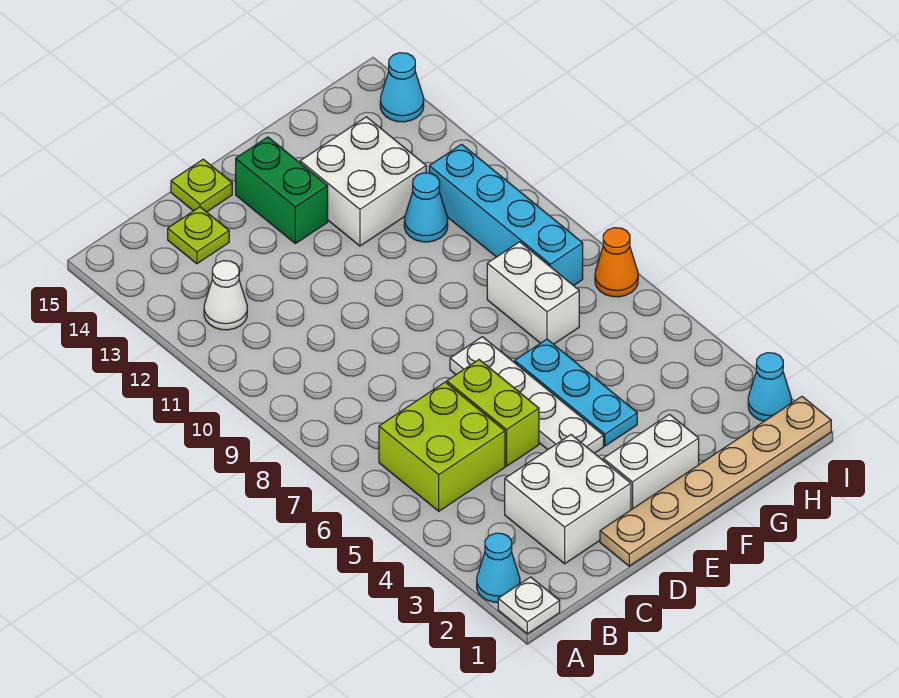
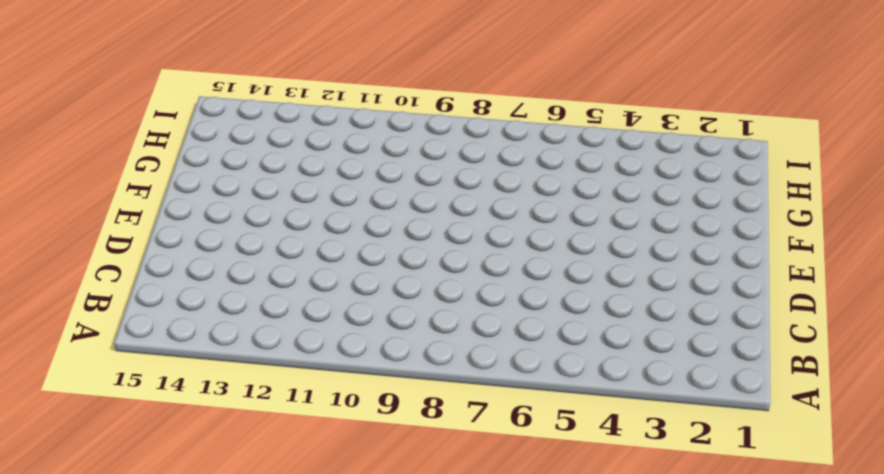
none -> white plate A1 level 1
none -> cyan cone A2 level 1
none -> lime brick B5:C6 level 1

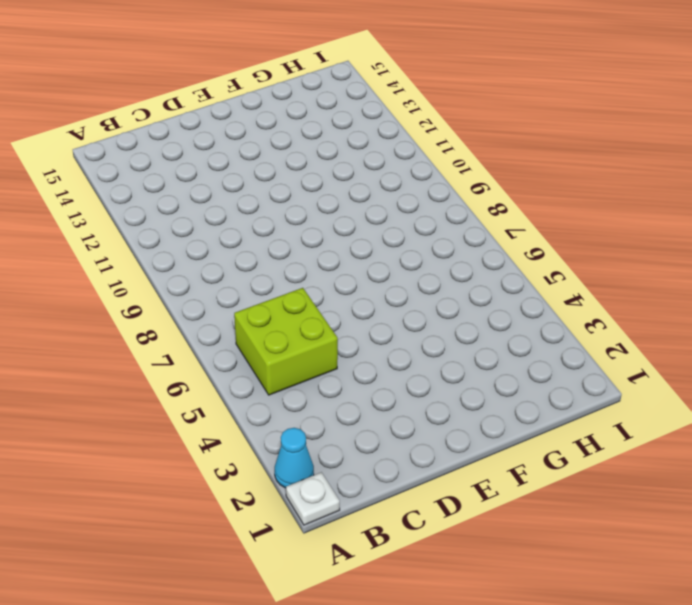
none -> white cone B12 level 1
none -> white brick C2:D3 level 1
none -> lime plate C14 level 1

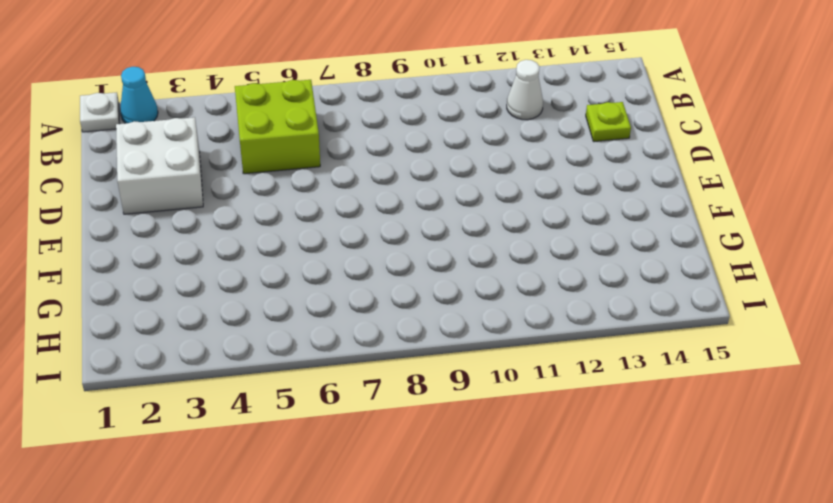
none -> tan plate D1:I1 level 1
none -> lime brick D5:D6 level 1
none -> lime plate D15 level 1

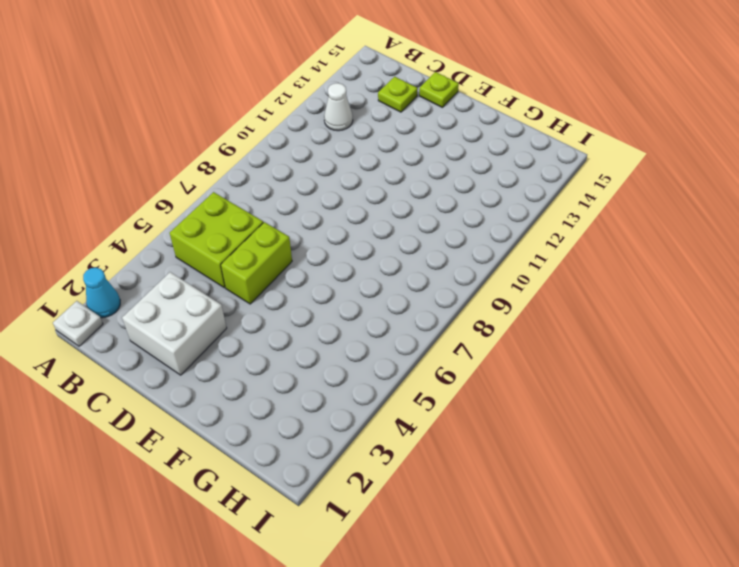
none -> tan plate D1:I1 level 1
none -> white brick E2:F2 level 1
none -> white plate E4:E7 level 1

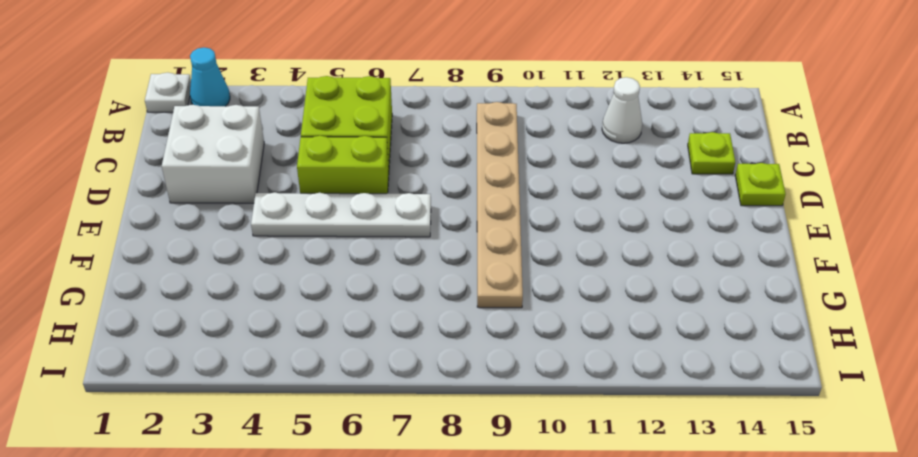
tan plate B9:G9 level 1 -> tan plate D1:I1 level 1
none -> white brick E2:F2 level 1
none -> green brick E13:E14 level 1
none -> cyan plate F4:F6 level 1

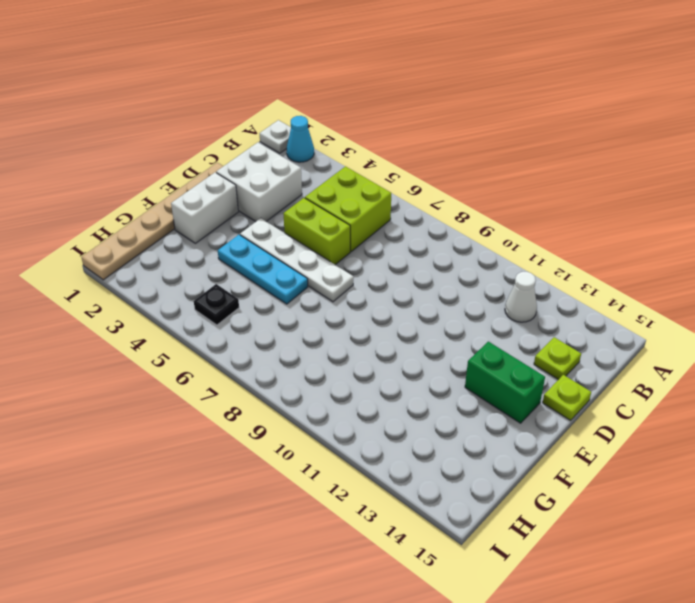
black plate H5 level 1 -> none
none -> white brick F12:G13 level 1
none -> white brick G7:G8 level 1
none -> cyan cone G11 level 1

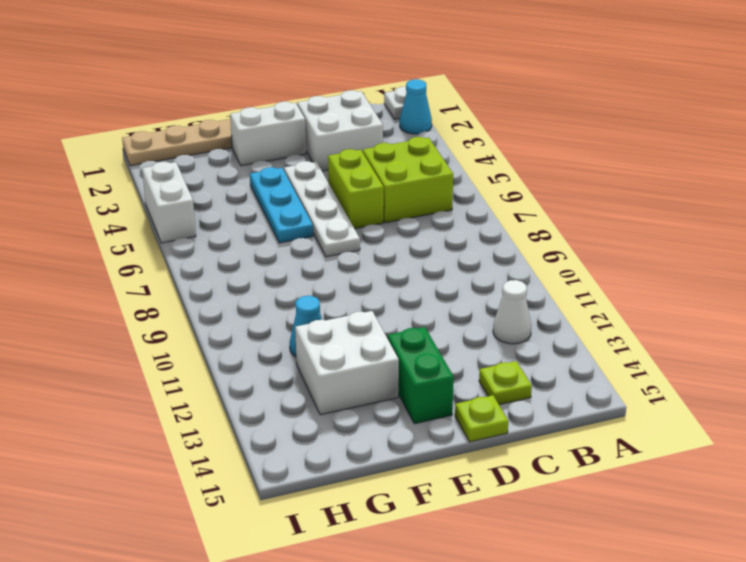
white brick I4:I5 level 1 -> white brick G7:G8 level 1
none -> cyan brick H8:H11 level 1
none -> cyan cone I2 level 1
none -> orange cone I7 level 1

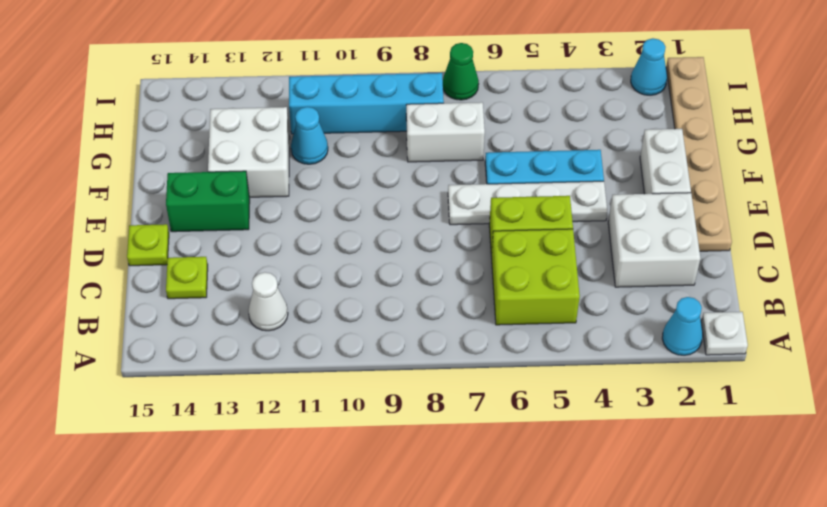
green cone I7 level 1 -> orange cone I7 level 1
none -> cyan cone I14 level 1

